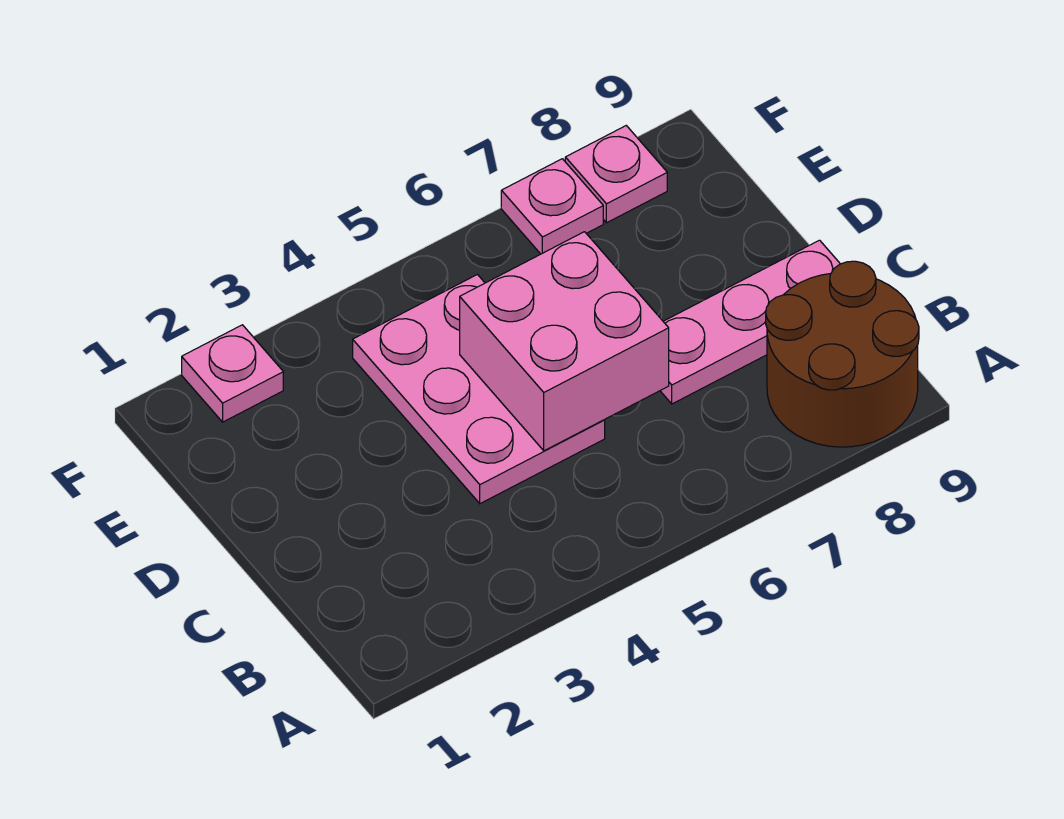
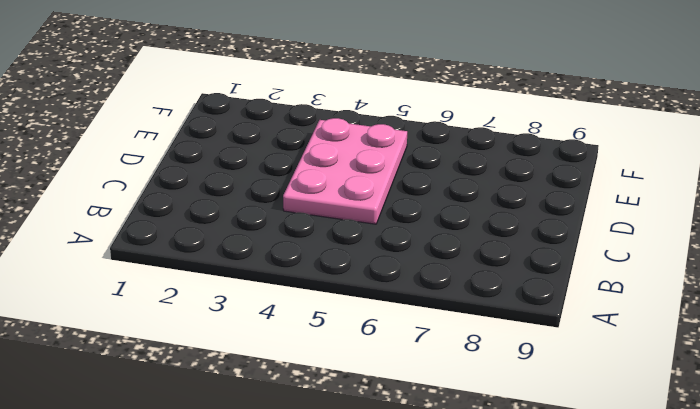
none -> brown round brick A8:B9 level 1
none -> pink plate C7:C9 level 1

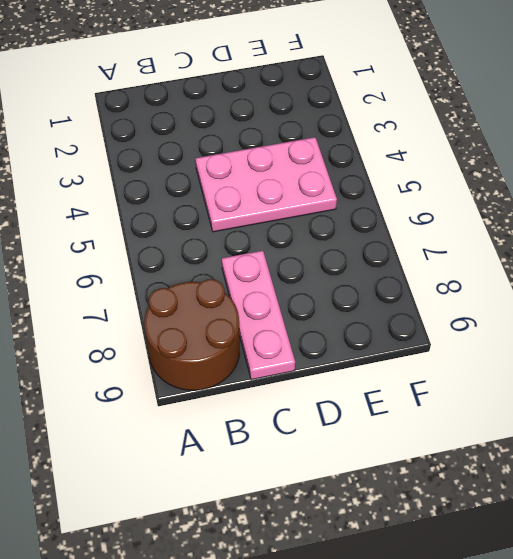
none -> pink plate F2 level 1
none -> pink plate F7 level 1

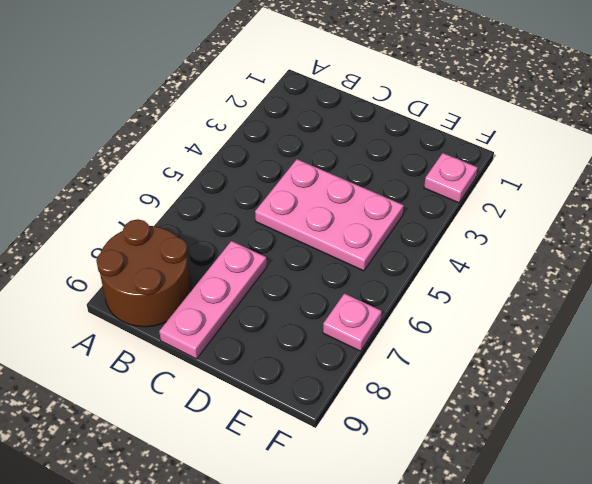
none -> pink plate F8 level 1
none -> pink brick C5:D6 level 2

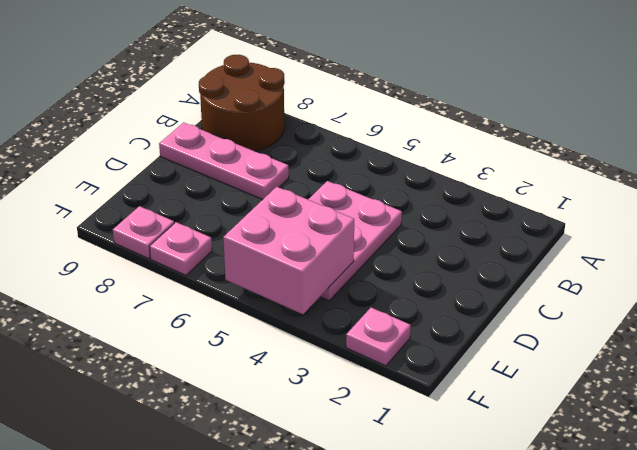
pink brick E4:F5 level 2 -> pink brick C5:D6 level 2

